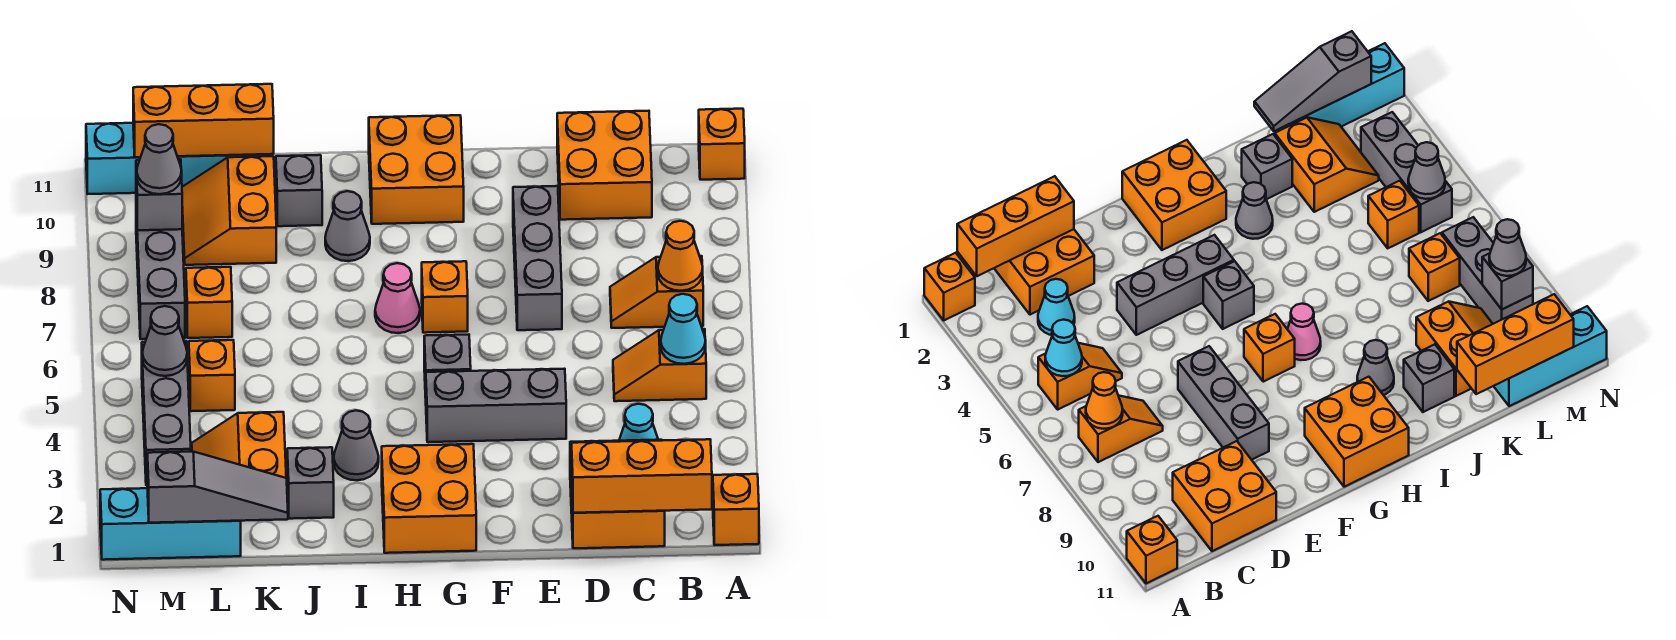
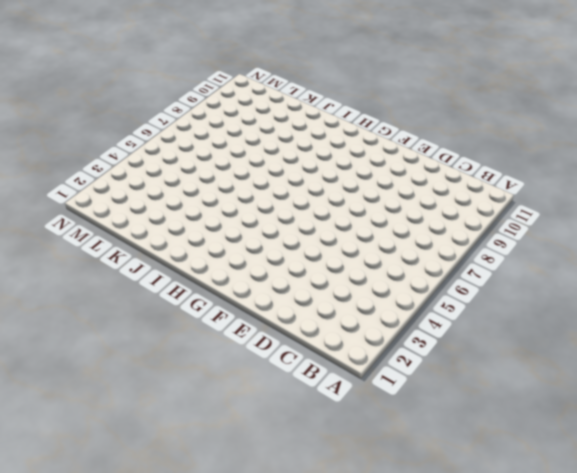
none -> orange brick A1 level 1
none -> orange brick A11 level 1
none -> orange slope B5:C5 level 1 top B
none -> orange slope B7:C7 level 1 top B

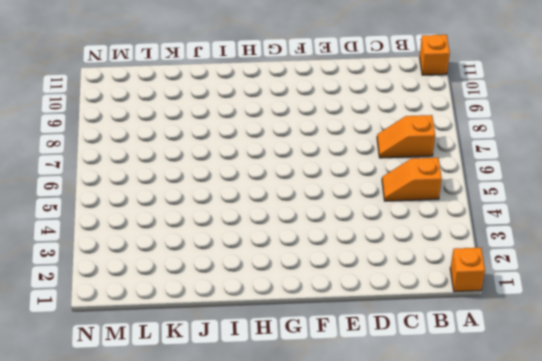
none -> orange brick C1:D2 level 1
none -> cyan cone C3 level 1
none -> orange brick C10:D11 level 1
none -> grey brick E4:G4 level 1

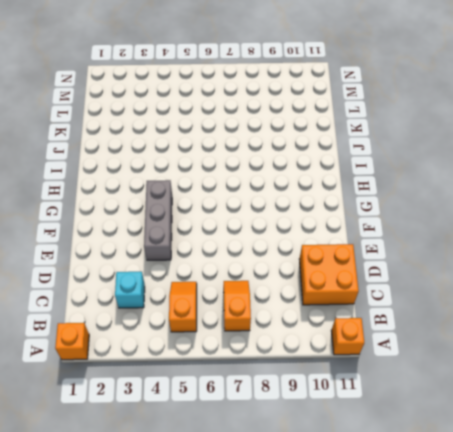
cyan brick C3 level 1 -> cyan cone C3 level 1
none -> orange brick C1:D2 level 1
none -> grey brick E7:E9 level 1
none -> orange brick G1:H2 level 1
none -> grey brick G5 level 1

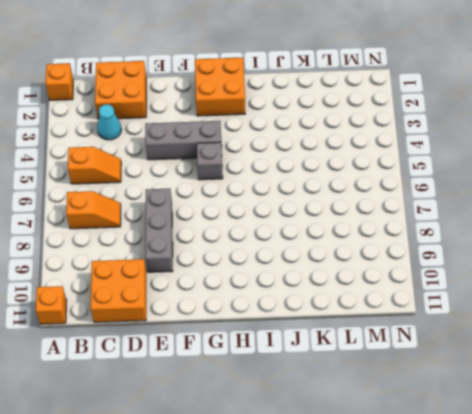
none -> orange brick G7 level 1
none -> orange brick G10:H11 level 1
none -> pink cone H7 level 1
none -> grey cone I3 level 1

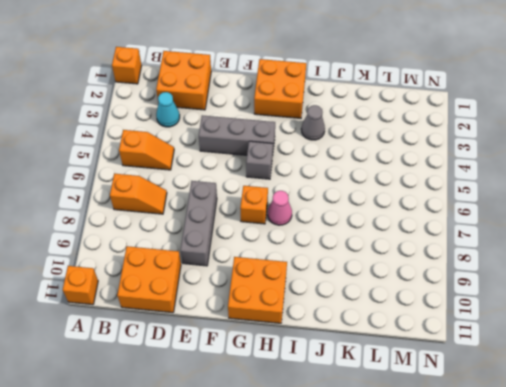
none -> grey cone I9 level 1
none -> grey brick J2 level 1
none -> grey brick J10 level 1
none -> orange slope K2:L3 level 1 top K

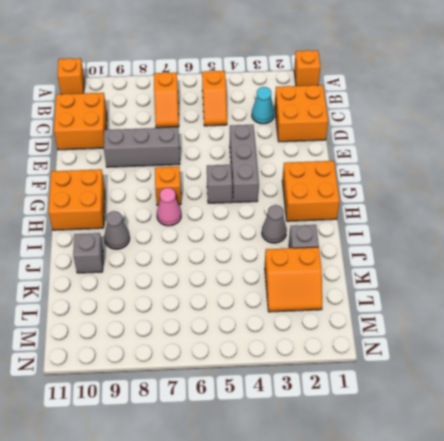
none -> orange slope K9:L10 level 1 top K
none -> cyan brick L1:N1 level 1
none -> orange brick L5 level 1
none -> orange brick L7 level 1

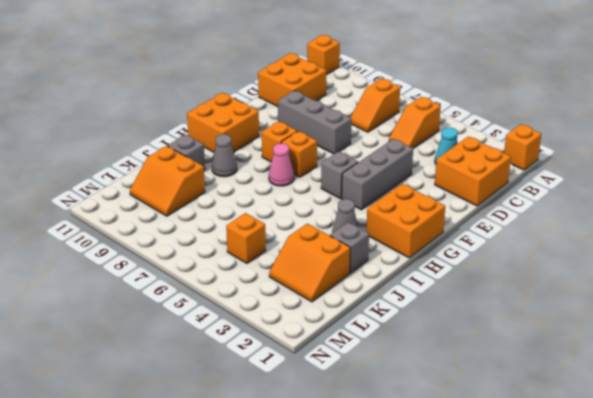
orange brick G8 level 1 -> orange brick L7 level 1
none -> cyan brick L1:N1 level 1
none -> cyan brick L11:N11 level 1
none -> grey brick M3:M5 level 1
none -> grey brick M7:M9 level 1

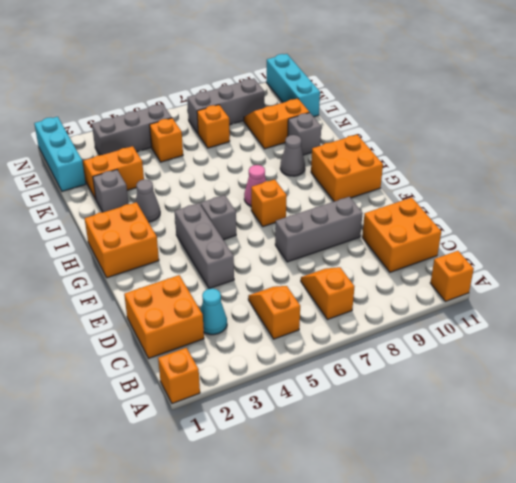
none -> orange brick B1:D1 level 2
none -> cyan cone B5 level 2
none -> orange cone B7 level 2
none -> grey slope K1:M1 level 2 top M

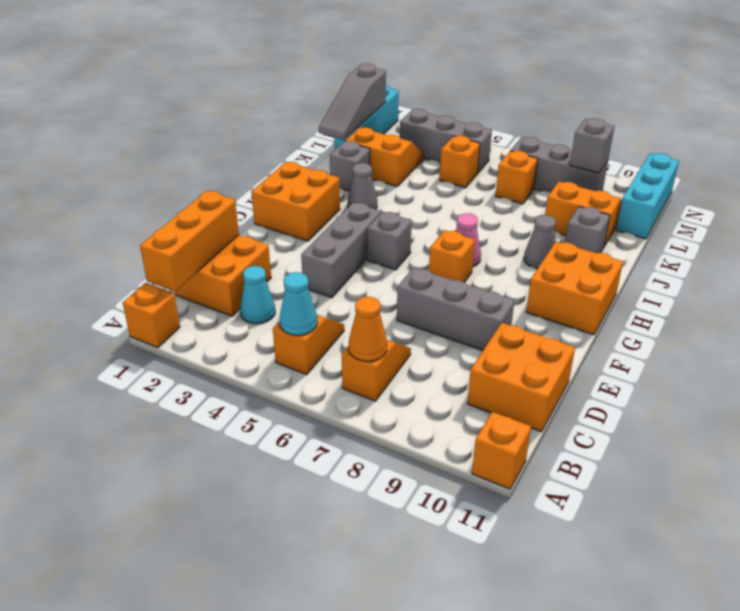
none -> orange brick K11:M11 level 2
none -> grey cone M5 level 2
none -> grey cone M9 level 3

